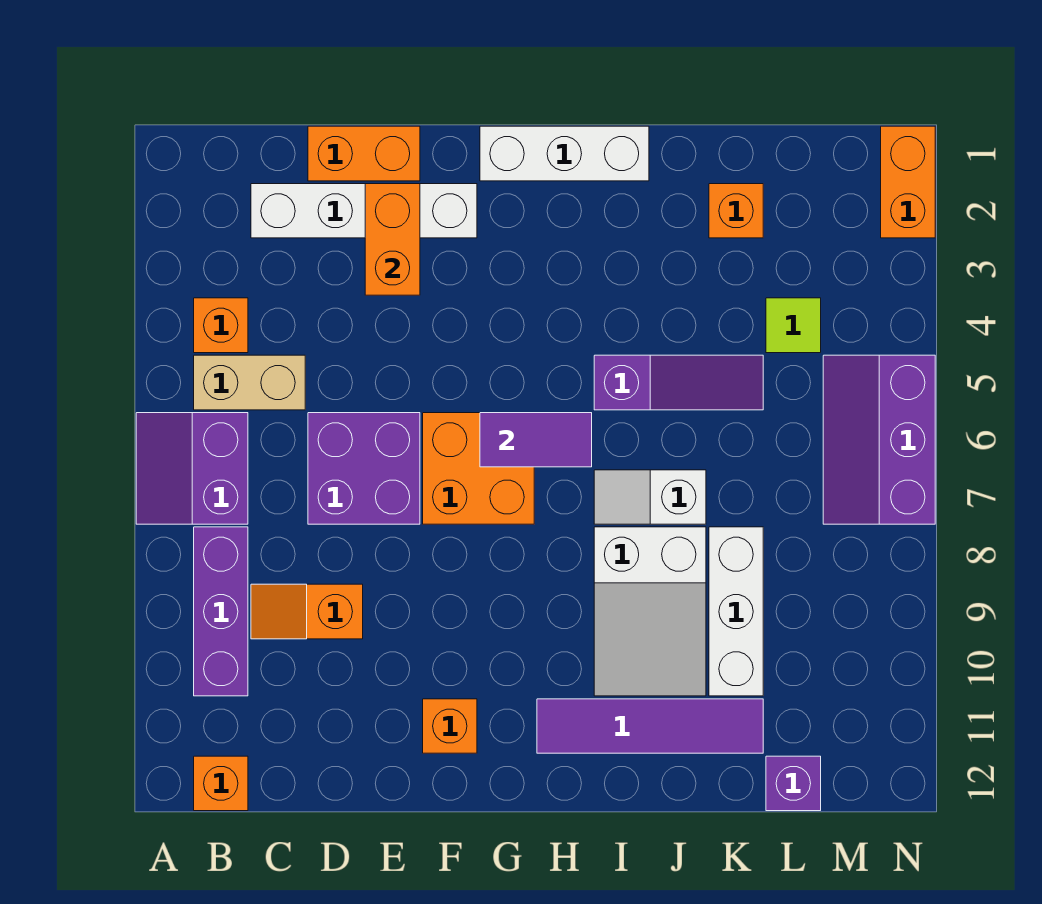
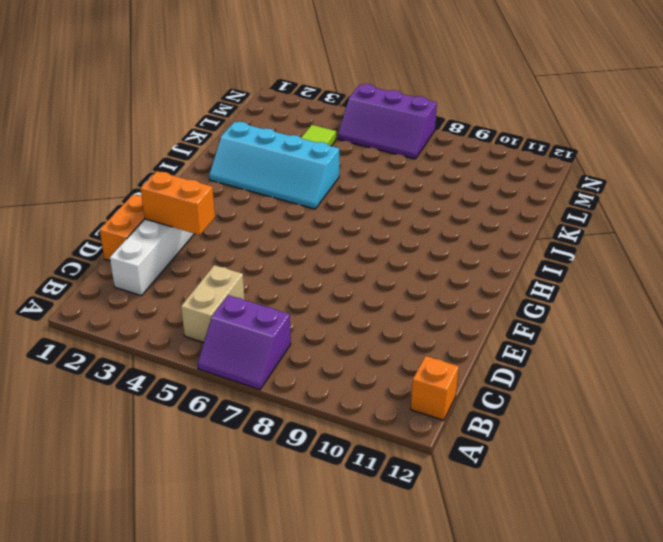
cyan slope I2:J5 level 1 top J -> purple slope I5:K5 level 1 top I
none -> orange brick B4 level 1
none -> purple brick B8:B10 level 1
none -> orange slope C9:D9 level 1 top D

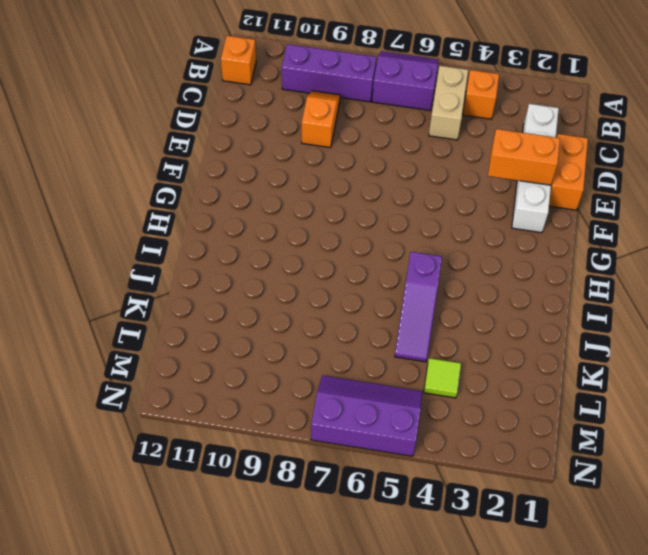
none -> purple brick D6:E7 level 1
none -> orange brick F6:G7 level 1
none -> orange brick F11 level 1

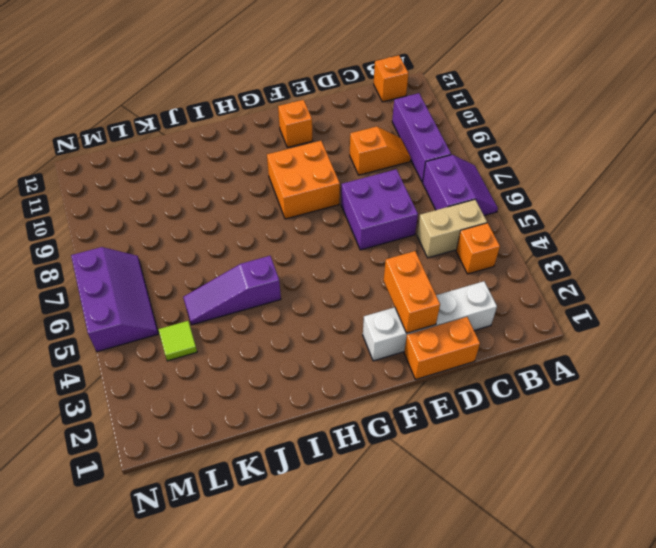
orange brick F8:G9 level 1 -> orange brick F6:G7 level 1
none -> white brick G1:I1 level 1
none -> purple tile H11:K11 level 1
none -> white slope I7:J7 level 1 top J

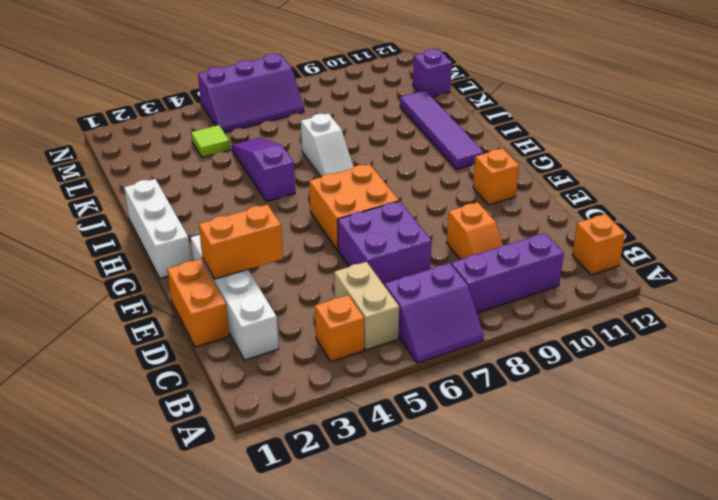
none -> white slope I8:J10 level 1 top 8
none -> orange brick K2 level 1
none -> white brick K8:K10 level 1

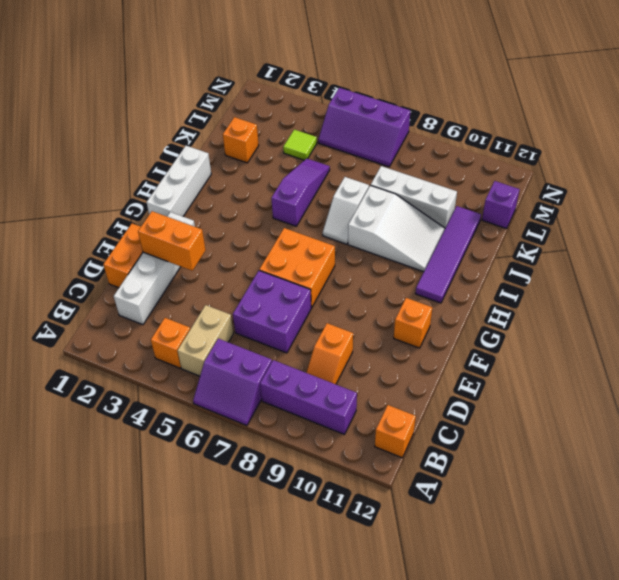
none -> orange brick N1:N2 level 1
none -> purple tile G6:H6 level 2

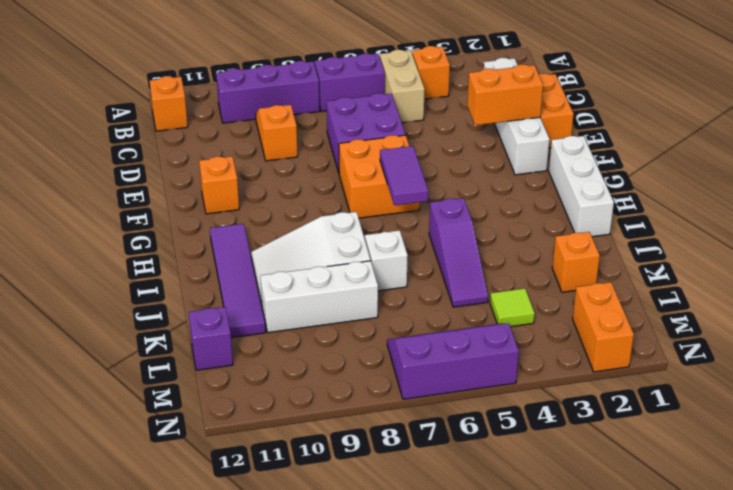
orange brick M2:N2 level 1 -> orange brick N1:N2 level 1

